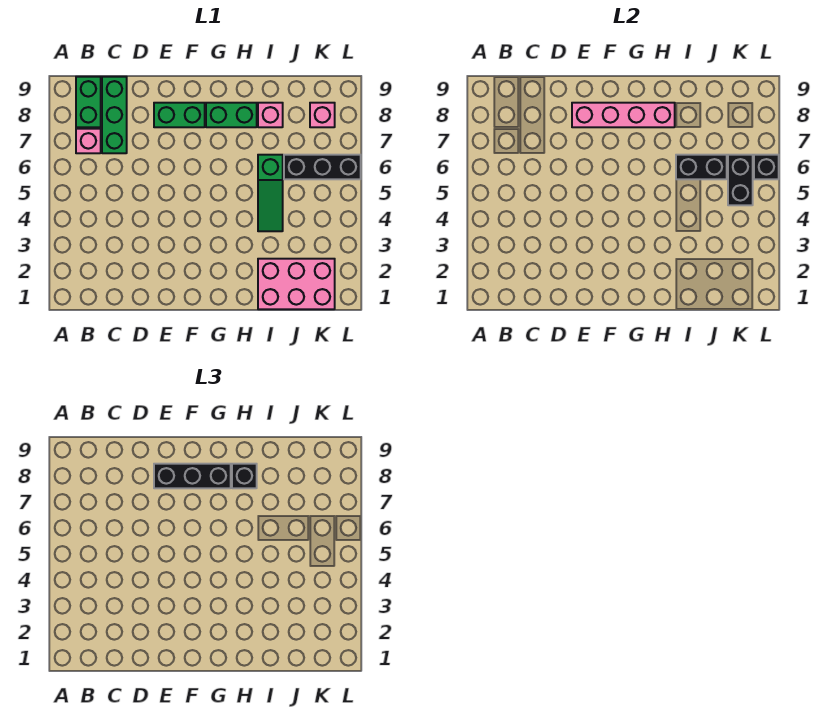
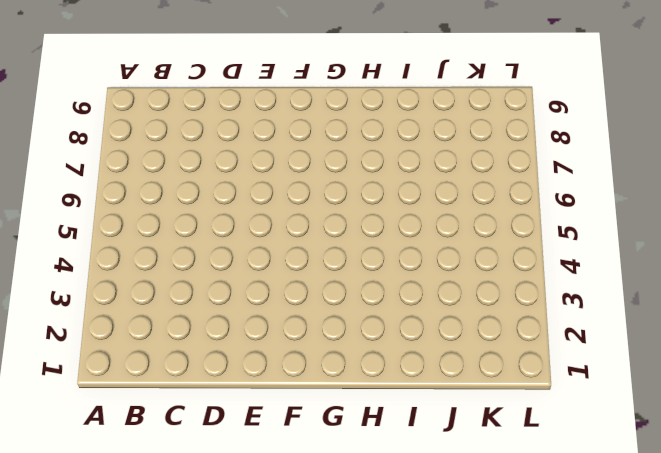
none -> pink brick B7 level 1
none -> green brick B8:B9 level 1
none -> green brick C7:C9 level 1

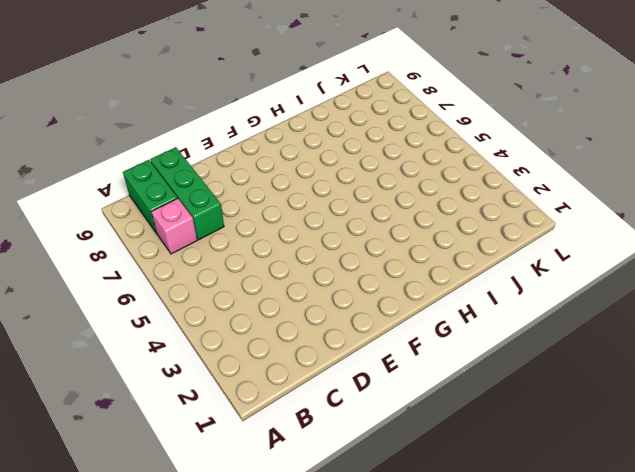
none -> green brick E8:F8 level 1
none -> green brick G8:H8 level 1
none -> pink brick I1:K2 level 1

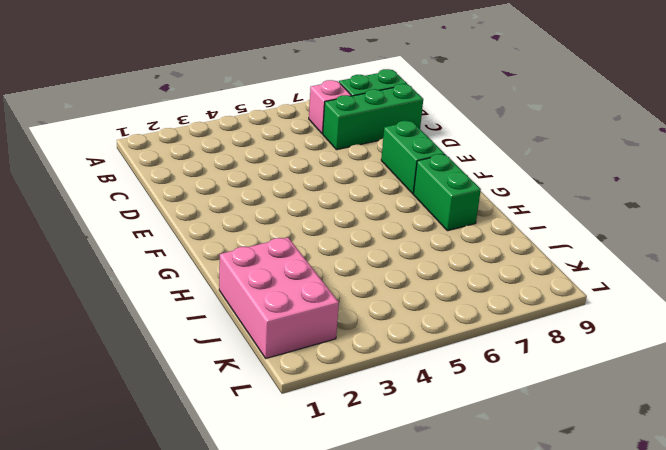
none -> green slope I4:I6 level 1 top 6
none -> pink brick I8 level 1
none -> black brick J6:L6 level 1

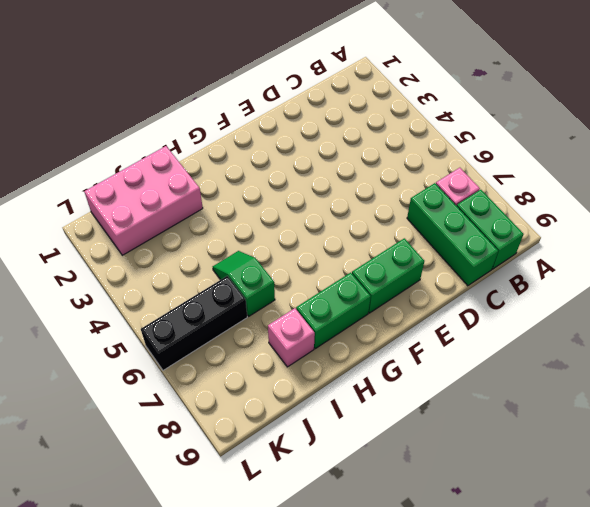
green slope I5:I6 level 1 top 6 -> green slope I4:I6 level 1 top 6
none -> pink brick K8 level 1
none -> pink brick E8:H8 level 2
none -> black brick I6:J6 level 2

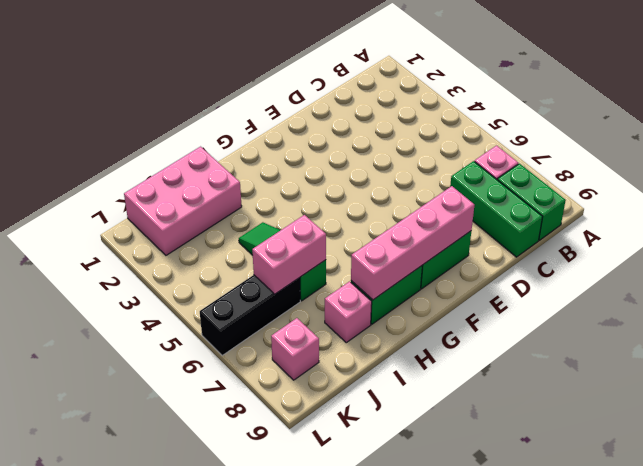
pink brick I6:J6 level 2 -> black brick I6:J6 level 2
none -> black brick K5:K6 level 2
none -> black brick L6 level 2
none -> black brick E8:G8 level 3

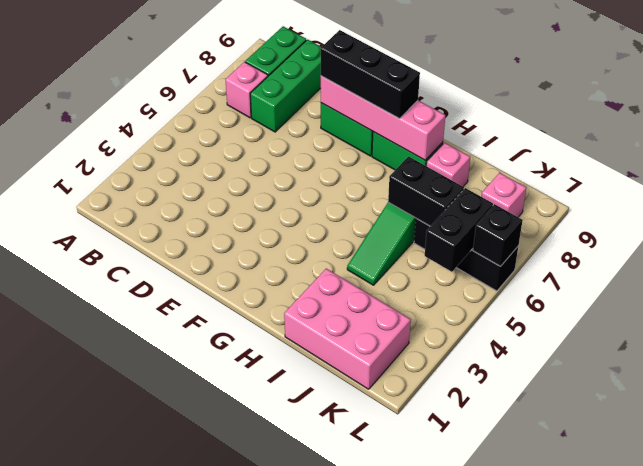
none -> black brick H8 level 3

